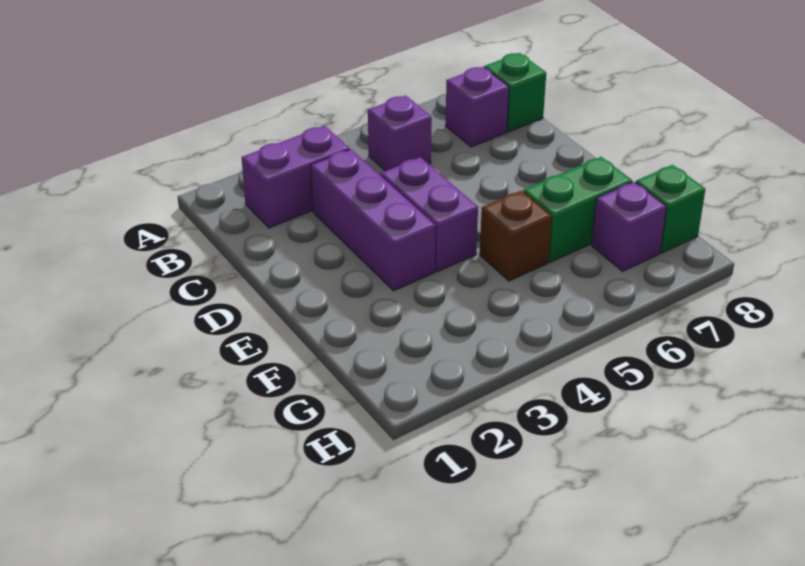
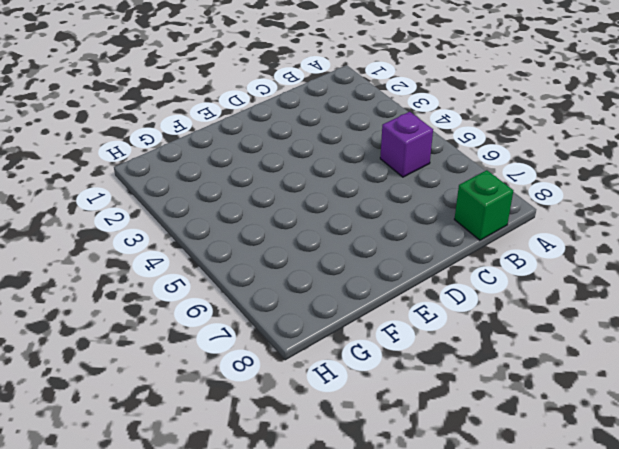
none -> purple brick B2:B3 level 1
none -> purple brick B7 level 1

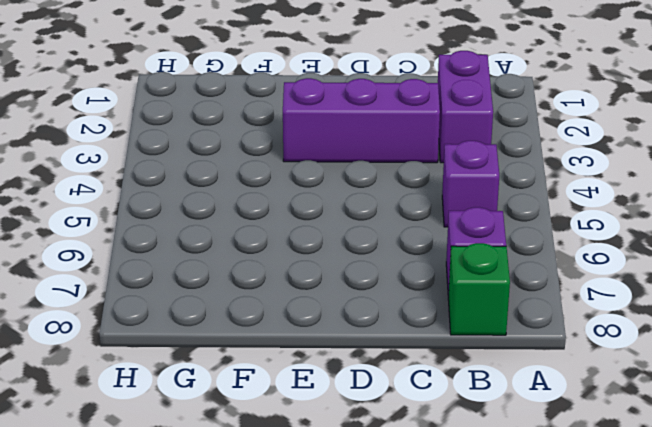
none -> purple brick D4:E4 level 1
none -> brown brick F5 level 1

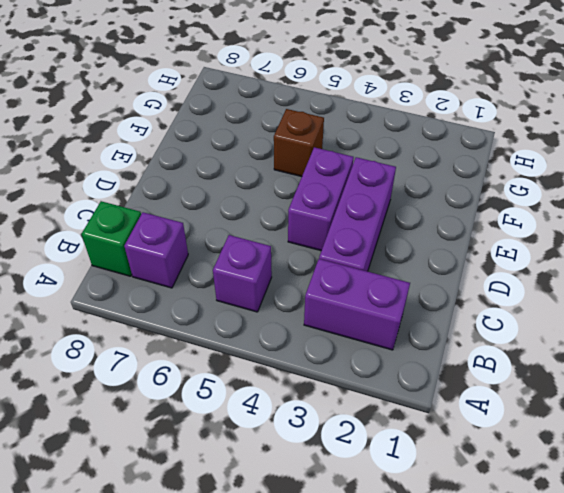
none -> green brick F6:F7 level 1
none -> purple brick G7 level 1

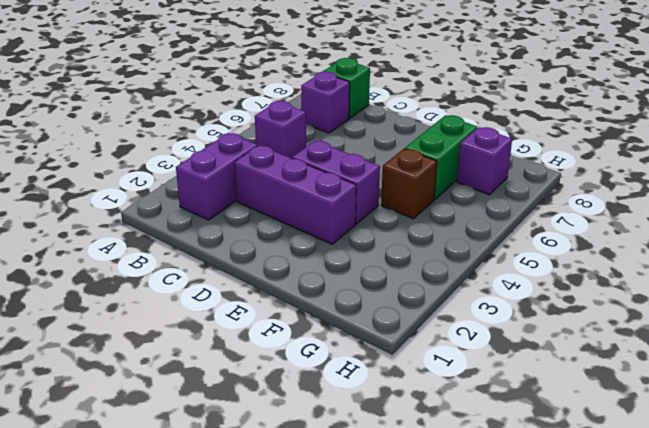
none -> green brick G8 level 1

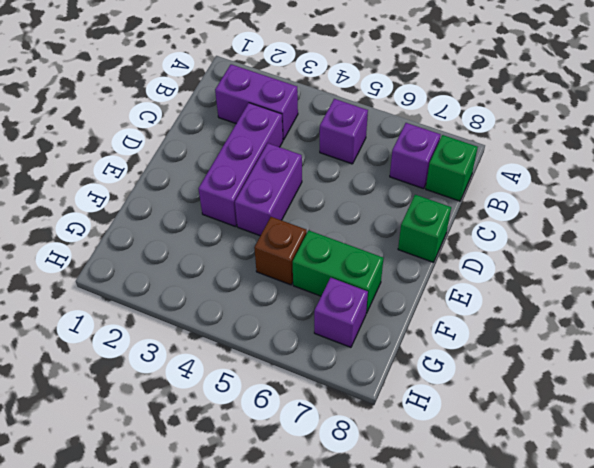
green brick D8 level 1 -> green brick G8 level 1

